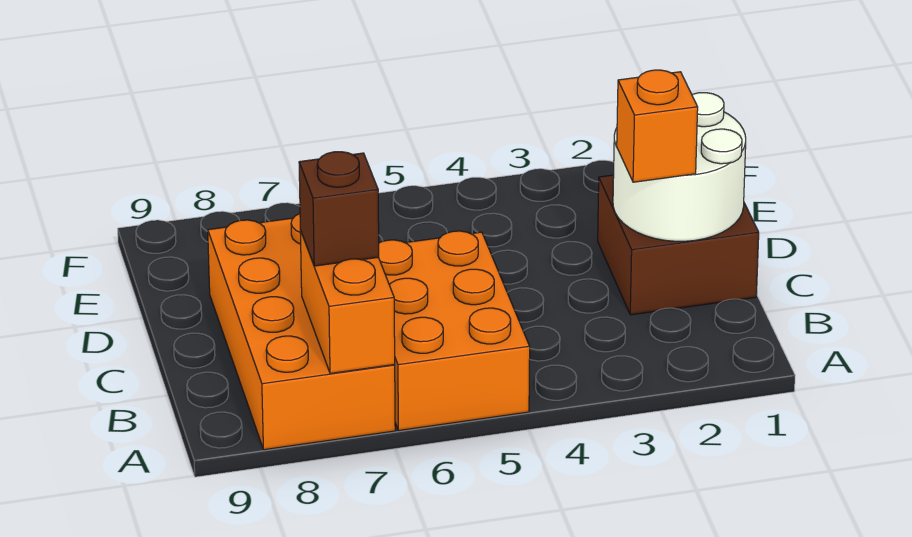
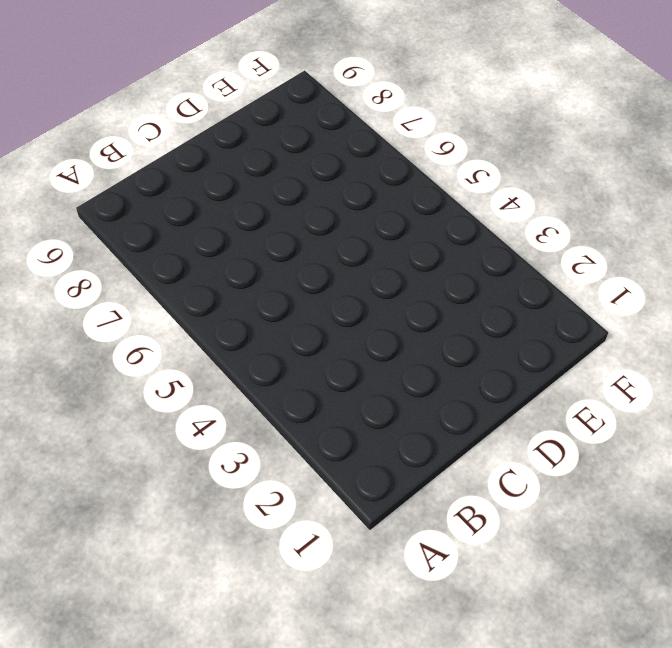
none -> orange brick A5:C6 level 1
none -> orange brick A7:D8 level 1

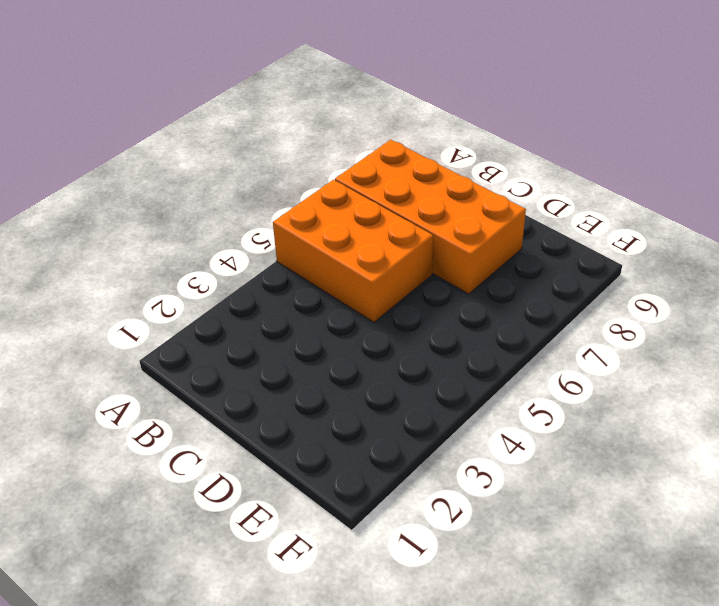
none -> brown brick C1:D2 level 1
none -> orange brick A7:B7 level 2

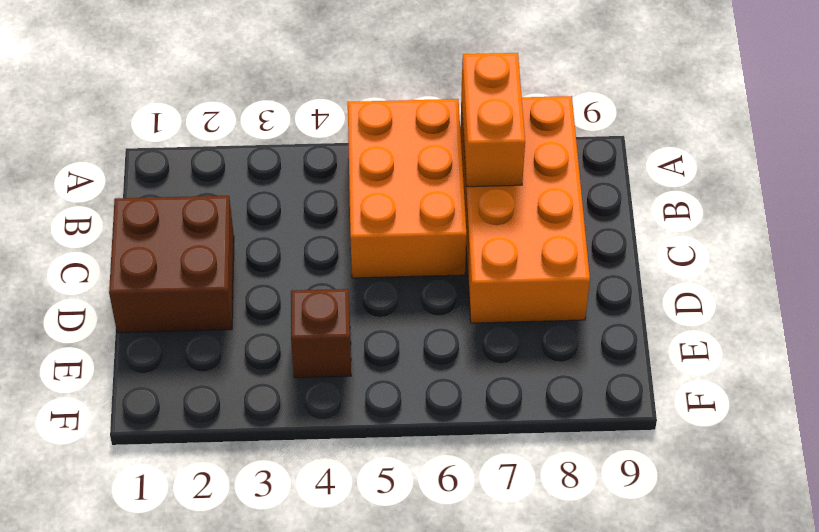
brown brick E4 level 1 -> brown brick B7 level 3
none -> white round brick C1:D2 level 2
none -> orange brick C2 level 3

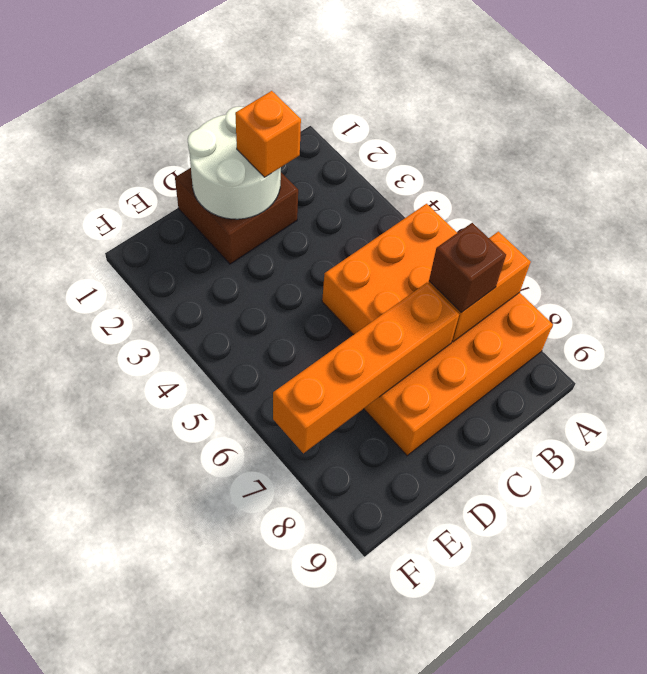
orange brick C7:F7 level 2 -> none

